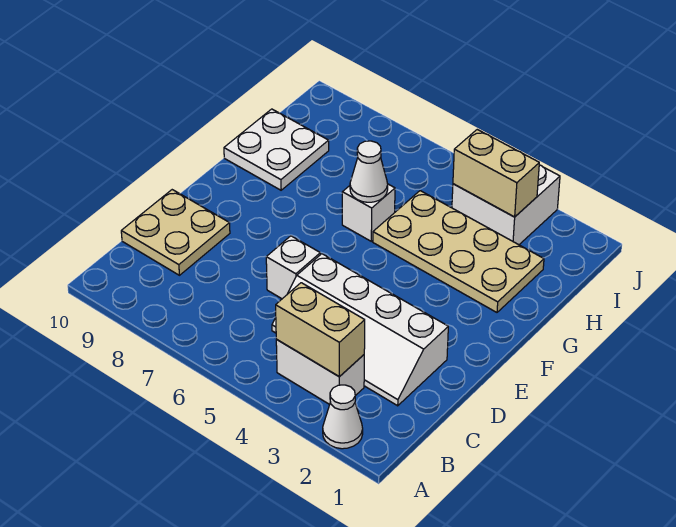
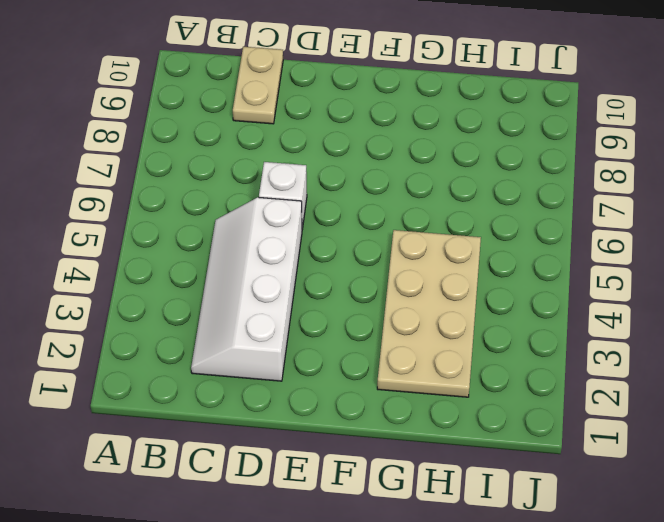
tan plate C9:C10 level 1 -> tan plate C9:D10 level 1
none -> white cone A2 level 1
none -> white brick B3:B4 level 1
none -> white brick G6 level 1

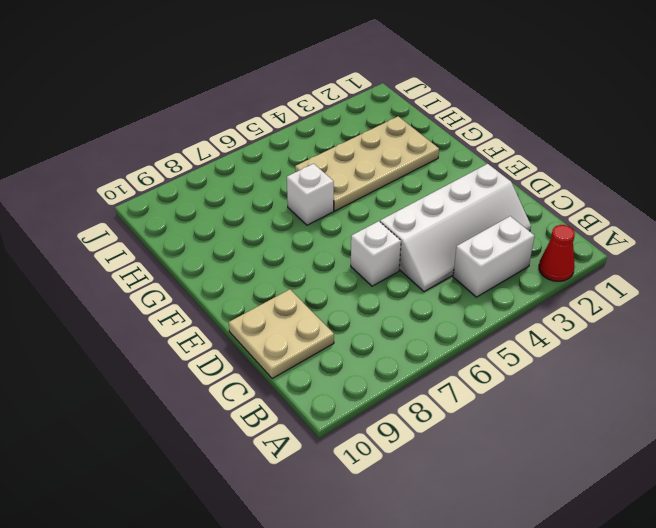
red cone A2 level 1 -> white cone A2 level 1
none -> white plate G9:H10 level 1
none -> white brick I3:J4 level 1
none -> tan brick B3:B4 level 2

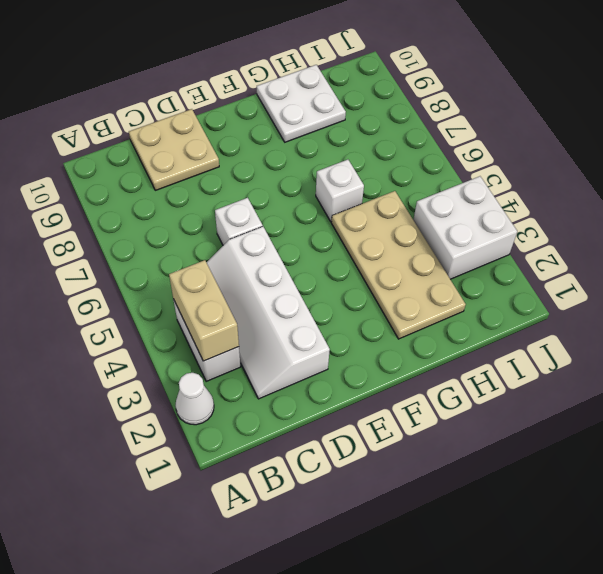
none -> white cone G6 level 2
none -> tan brick I3:I4 level 2

